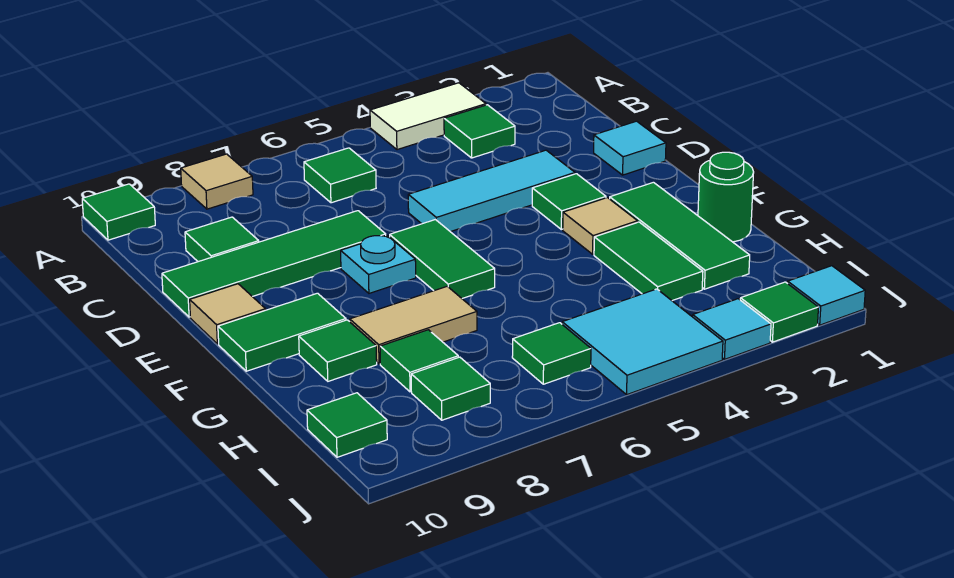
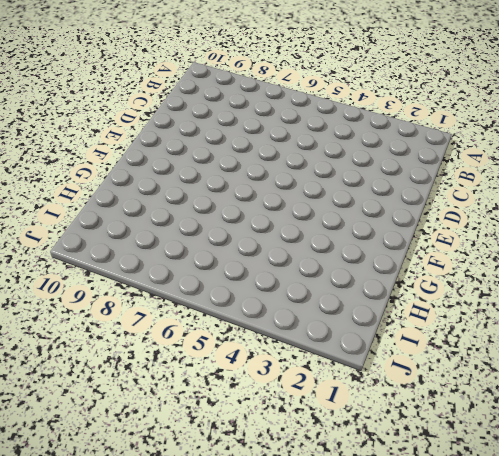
none -> white tile A3:A4 level 1
none -> tan tile A8 level 1
none -> green tile A10 level 1

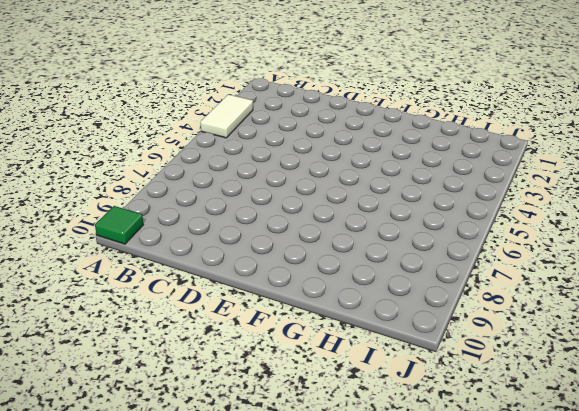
none -> tan tile A8 level 1
none -> green tile B3 level 1
none -> green tile B6 level 1

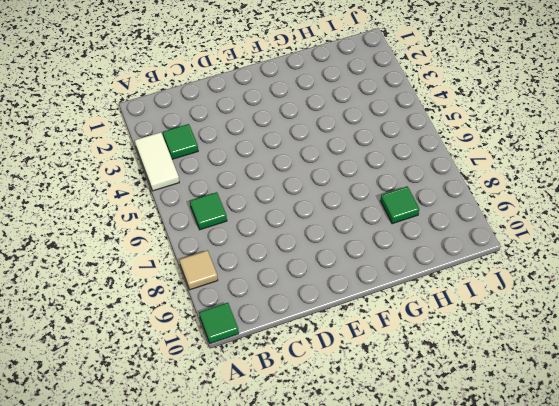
none -> green tile C9 level 1
none -> cyan tile D1 level 1
none -> cyan tile D3:D5 level 1

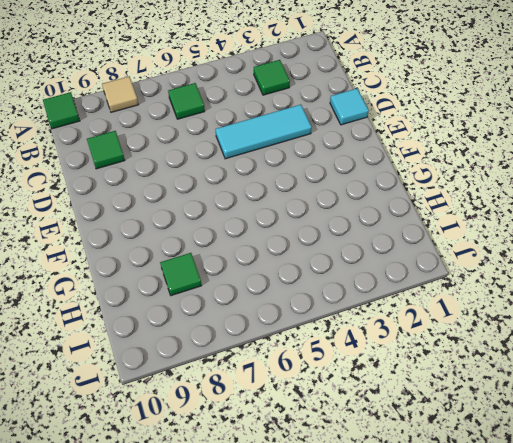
none -> white tile A3:A4 level 1
none -> green tile D7:D10 level 1
none -> green tile E3 level 1

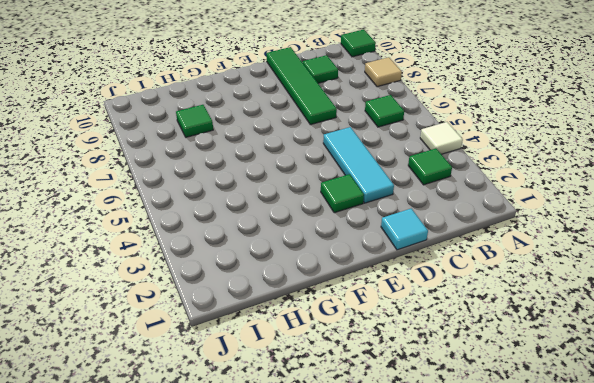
white tile A4 level 1 -> white tile A3:A4 level 1
none -> green tile E6:F6 level 1
none -> cyan plate E7 level 1
none -> tan tile E10 level 1

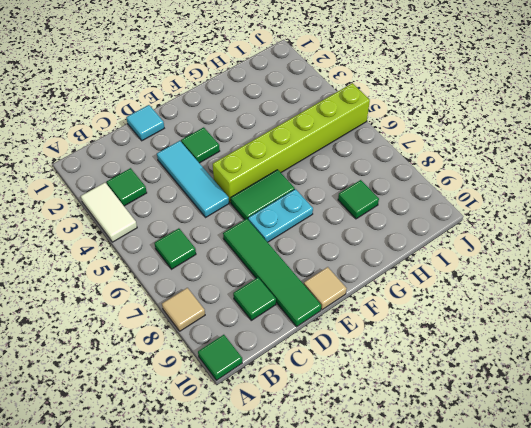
lime brick E5:J5 level 1 -> cyan tile I4:J5 level 1
cyan plate E7:F7 level 1 -> cyan plate E7 level 1
none -> green tile F2:H2 level 1
none -> tan tile F3 level 1
none -> green tile F9:F10 level 1

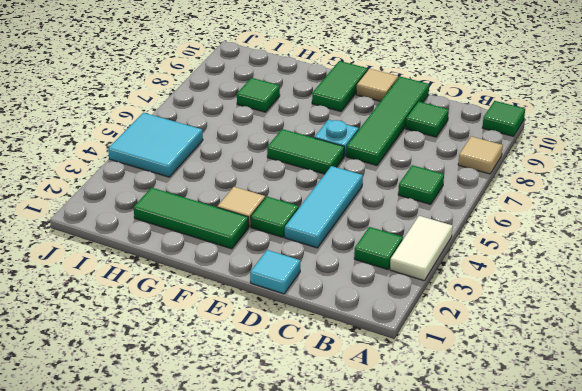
none -> green round brick G1 level 1
none -> green tile G3:H3 level 1
none -> tan tile G7:G8 level 1

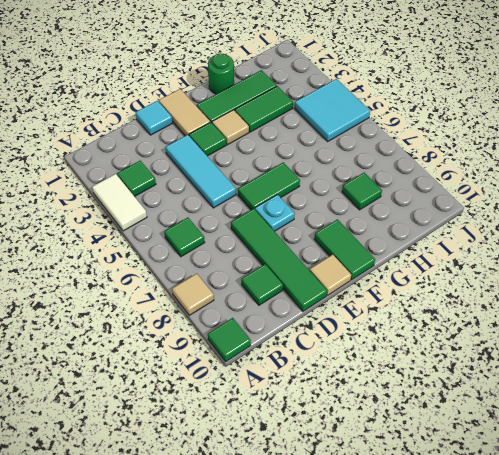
tan tile E1:E2 level 1 -> tan tile G7:G8 level 1
none -> green tile G9 level 1
none -> green tile I6 level 1
none -> green tile I8 level 1

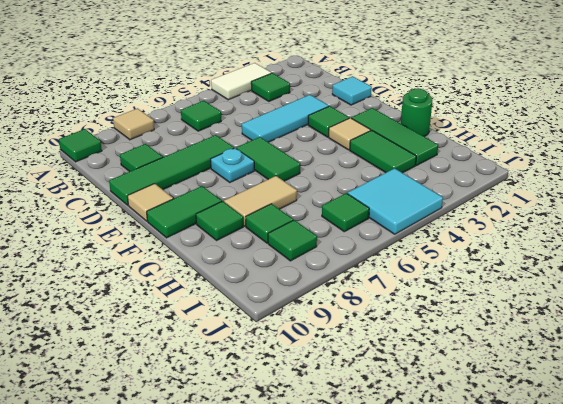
none -> green tile I10 level 1
none -> cyan tile J1 level 1
none -> green tile J2 level 1

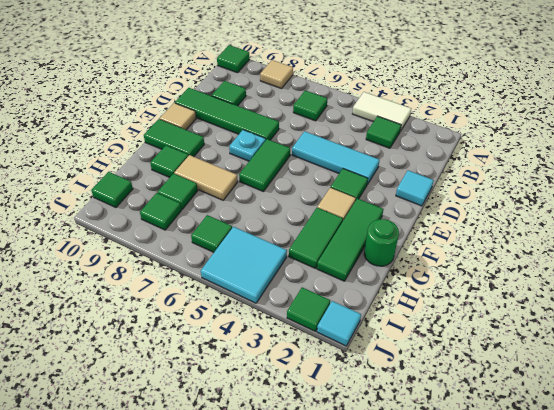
none -> cyan tile J3 level 1

